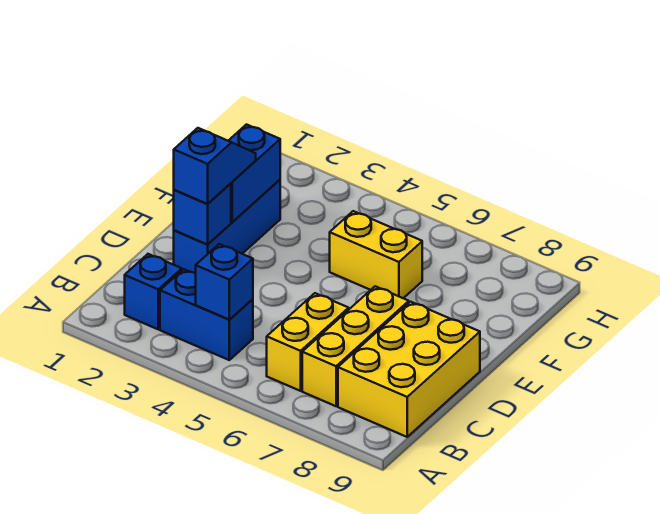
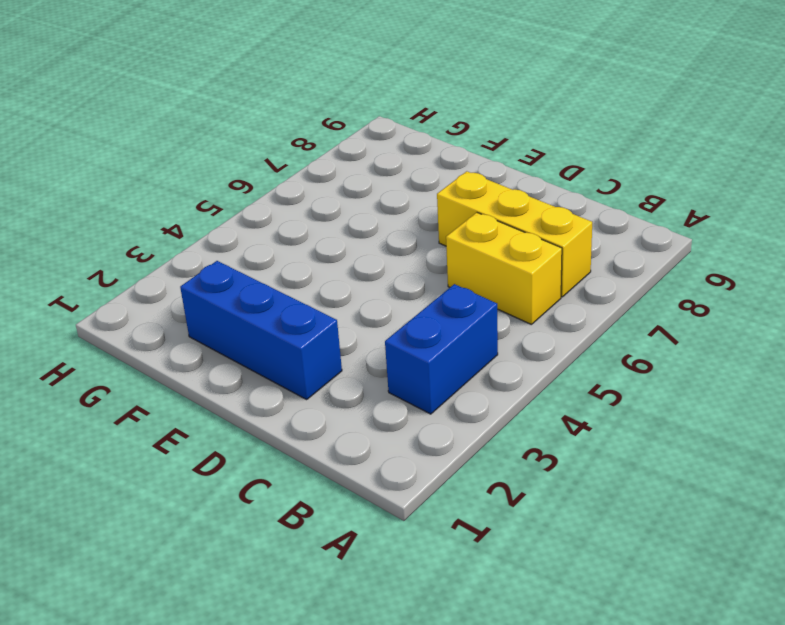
none -> blue brick B2 level 1
none -> yellow brick B8:D9 level 1

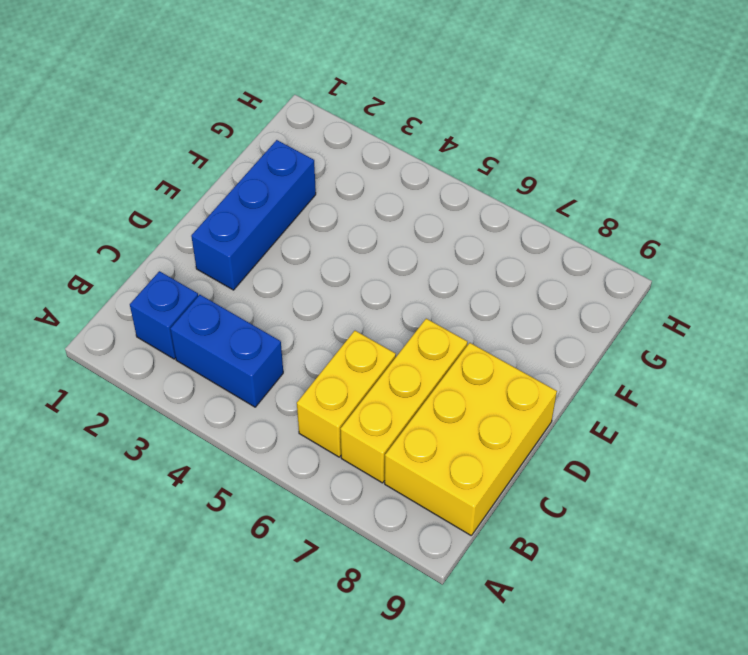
none -> yellow brick F5:F6 level 1
none -> blue brick B4 level 2

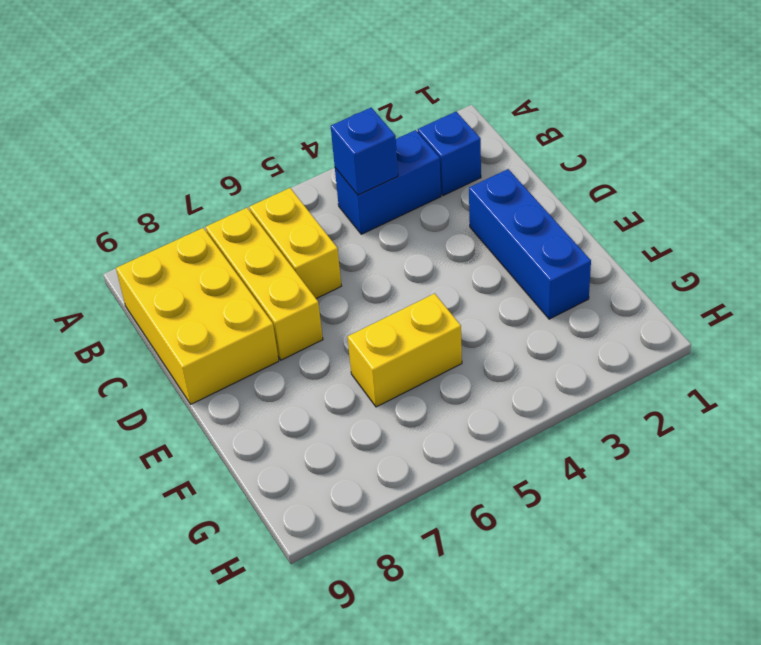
none -> blue brick D2 level 2
none -> blue brick E2:F2 level 2

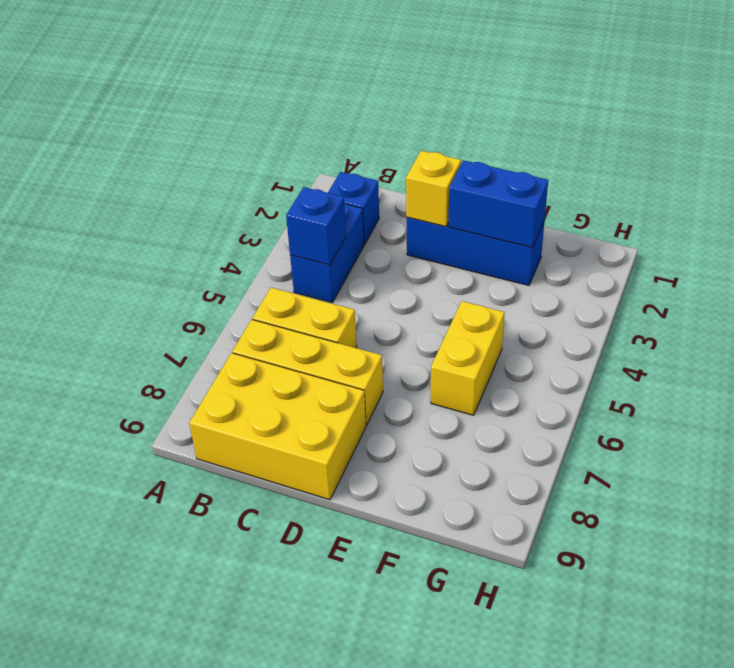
yellow brick D2 level 2 -> blue brick D2 level 2
none -> blue slope D2:E2 level 3 top D

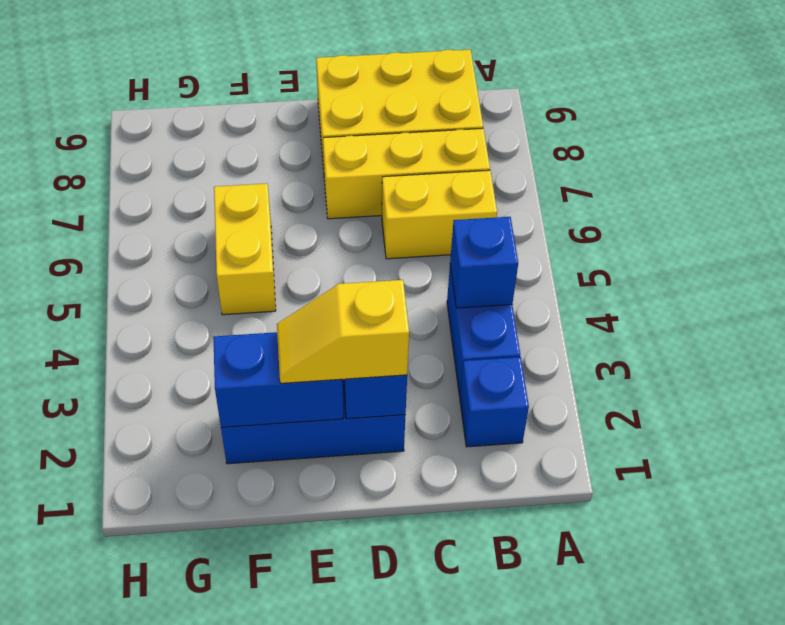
yellow slope D2:E2 level 3 top D -> blue slope D2:E2 level 3 top D

